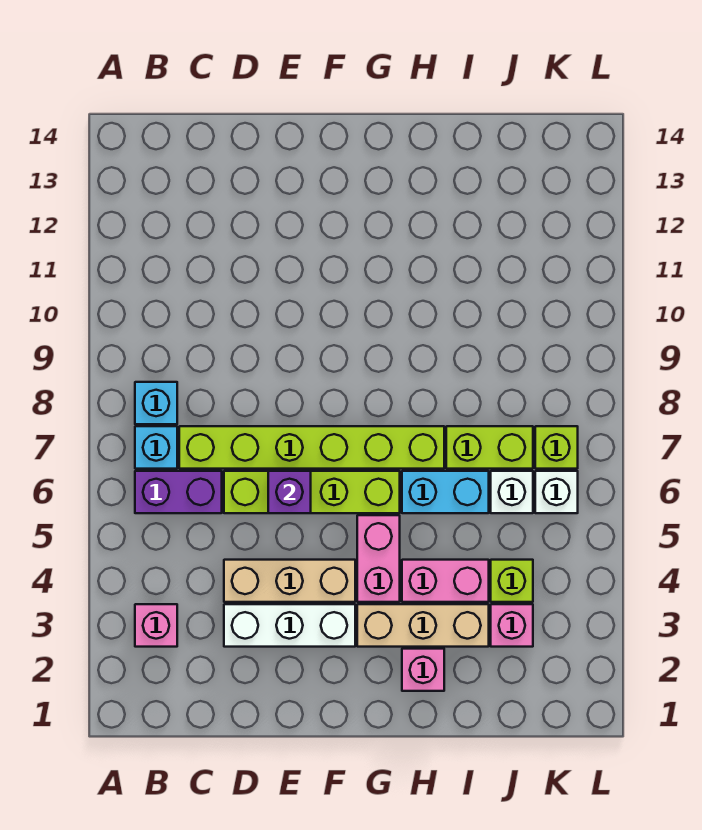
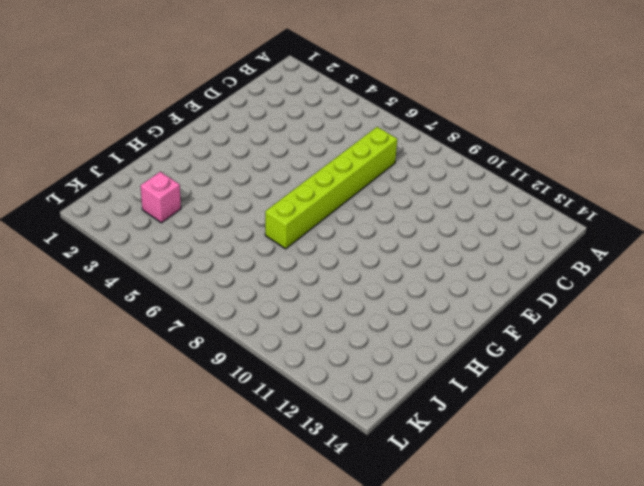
none -> pink brick B3 level 1
none -> purple brick B6:C6 level 1
none -> cyan brick B7 level 1

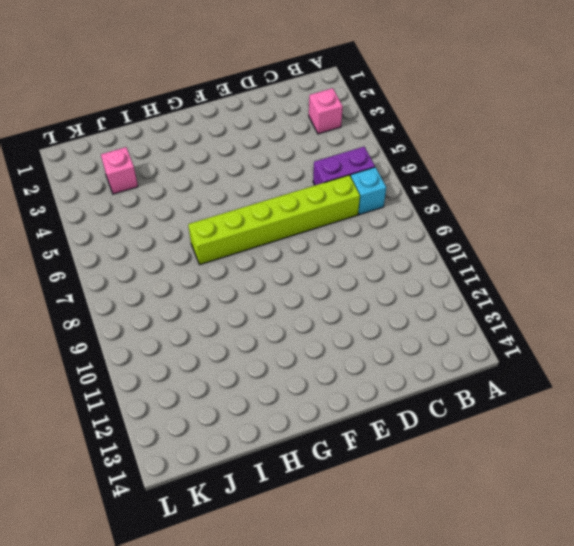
none -> cyan brick B8 level 1
none -> white brick D3:F3 level 1
none -> tan brick D4:F4 level 1

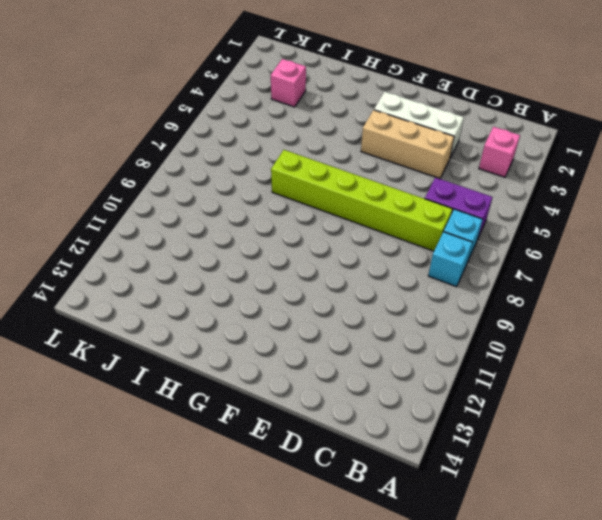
none -> lime brick D6:G6 level 1
none -> tan brick G3:I3 level 1
none -> pink brick G4:G5 level 1

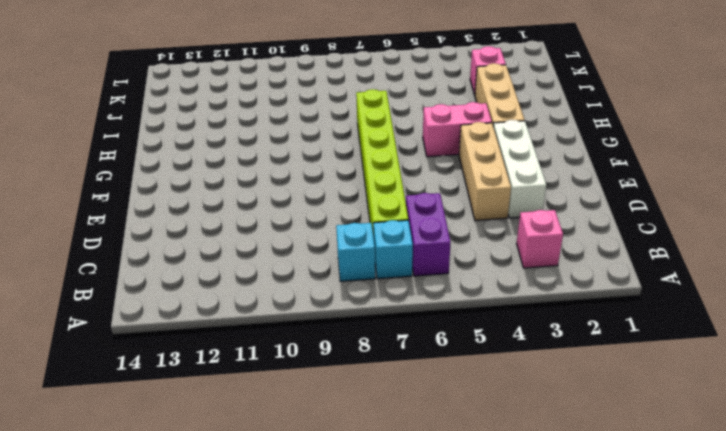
none -> lime brick D6:G6 level 1
none -> pink brick H2 level 1
none -> pink brick H4:I4 level 1

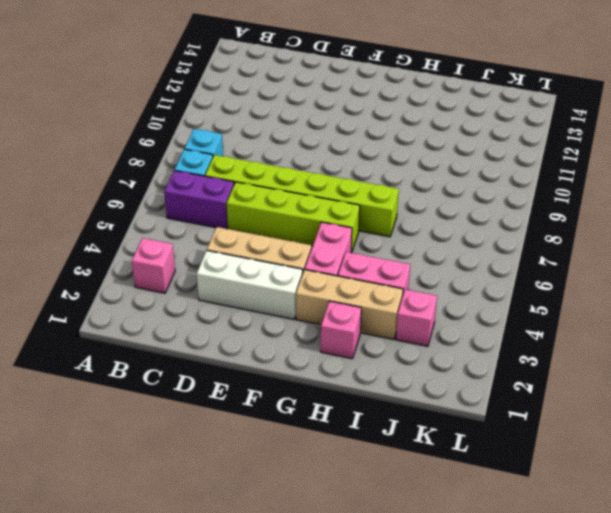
none -> cyan brick H6:I6 level 1
none -> lime brick I7:J7 level 1
none -> lime brick J4 level 1

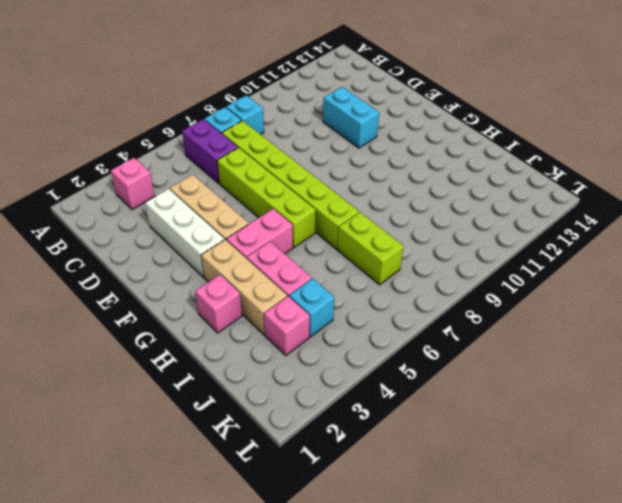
cyan brick D11:E11 level 1 -> cyan brick H6:I6 level 1
cyan brick J4 level 1 -> lime brick J4 level 1
none -> white brick J6 level 1
none -> white brick K6 level 1
none -> lime brick K7 level 1

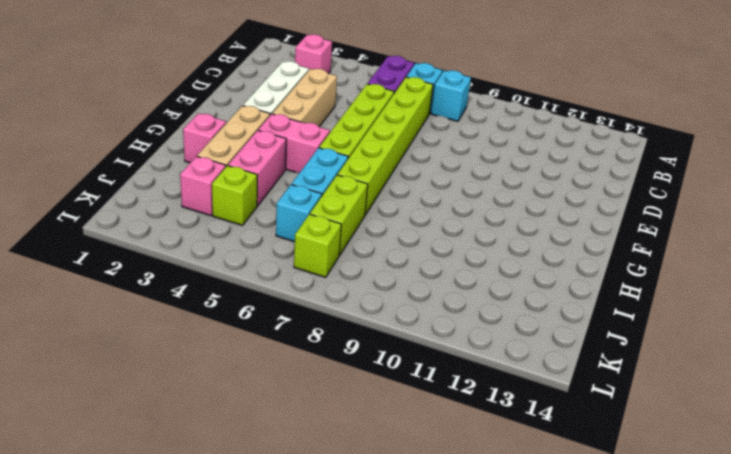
cyan brick J6 level 1 -> white brick J6 level 1
none -> white brick K6 level 1
none -> purple brick E6 level 2

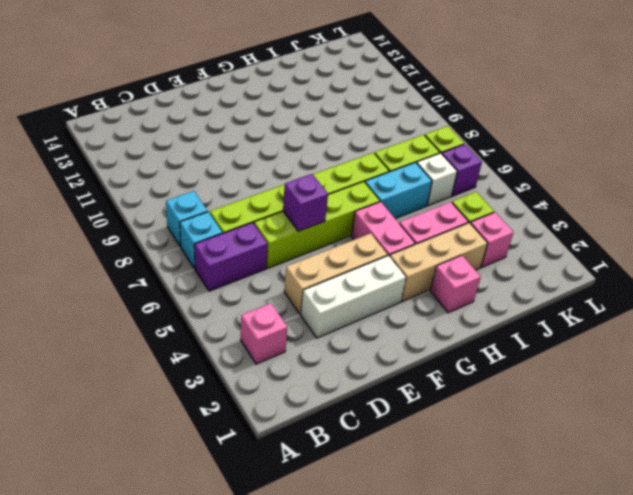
purple brick K6 level 1 -> white brick K6 level 1

